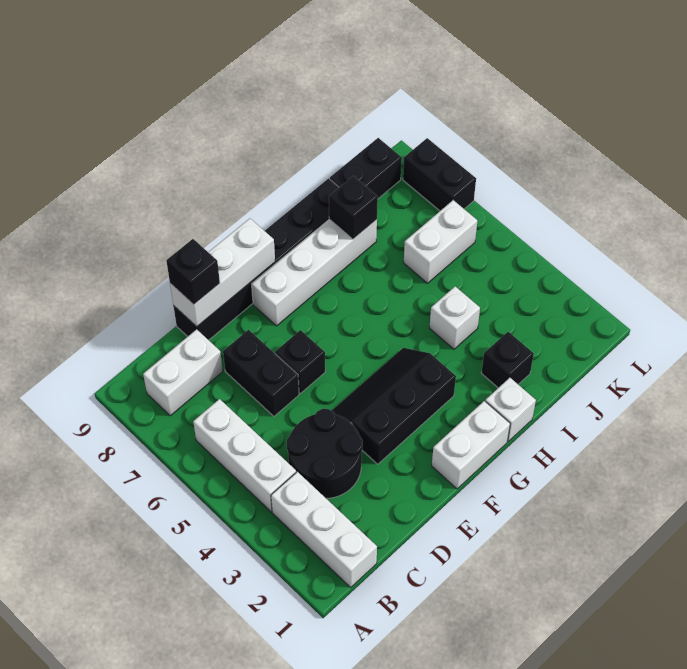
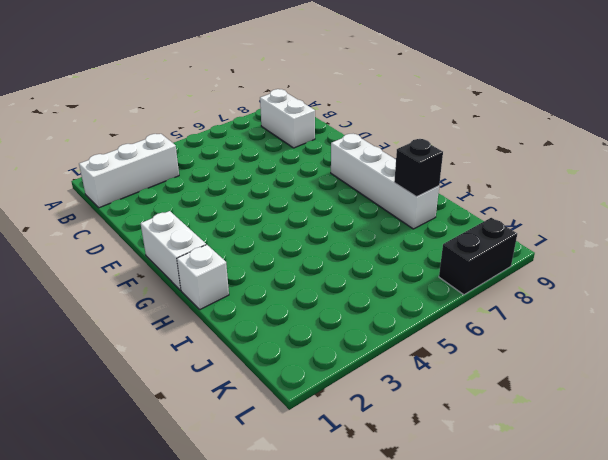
none -> white brick B4:B6 level 1
none -> black round brick C3:D4 level 1
none -> black brick D6:D7 level 1

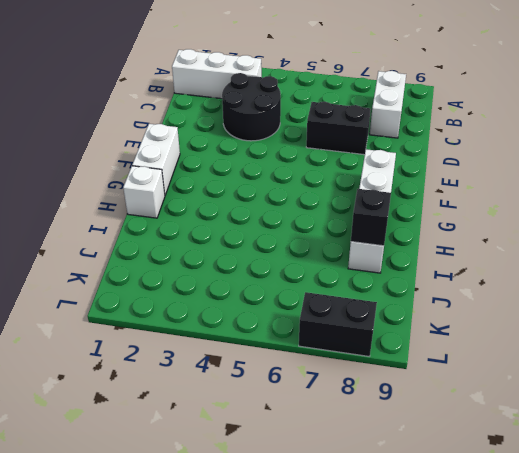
none -> white brick B4:B6 level 1
none -> black brick D9:I9 level 1
none -> black slope E3:G4 level 1 top 3

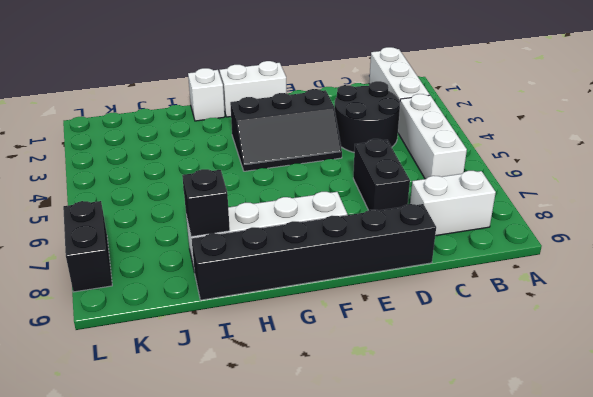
none -> black brick E6 level 1
none -> black brick I2 level 1
none -> white brick I4 level 1

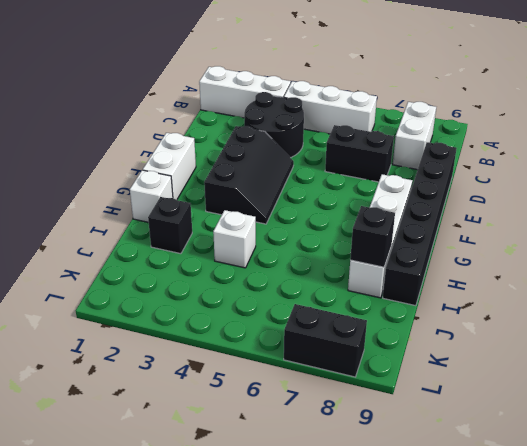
none -> black brick E6 level 1
none -> white brick J6:K6 level 1
none -> black brick J9:K9 level 1

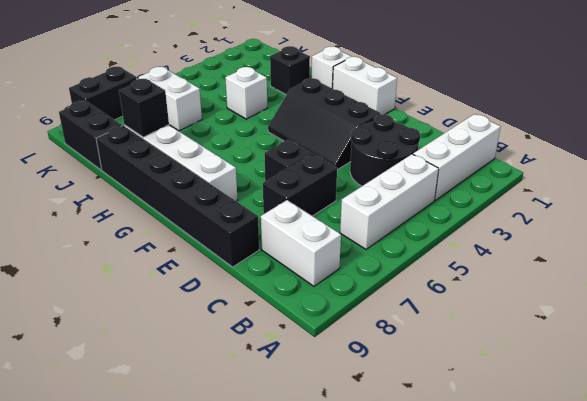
none -> white brick D9:F9 level 2
none -> black brick D9 level 3

